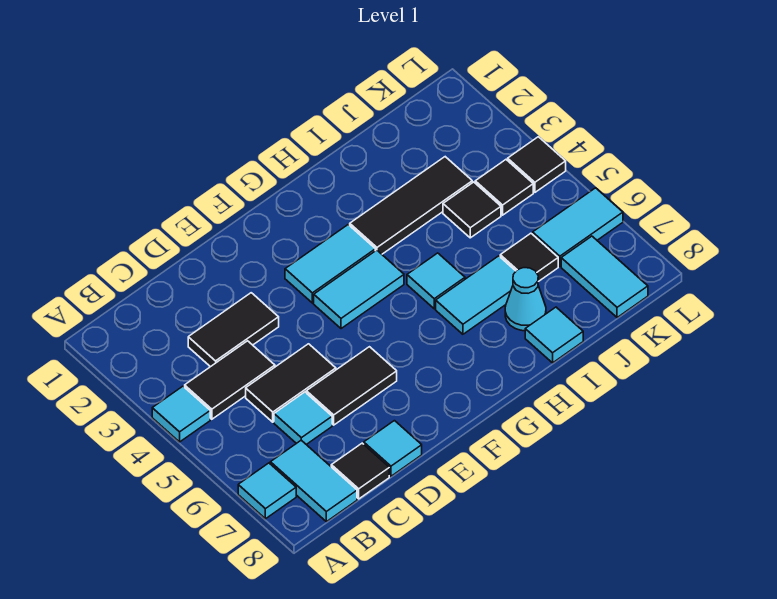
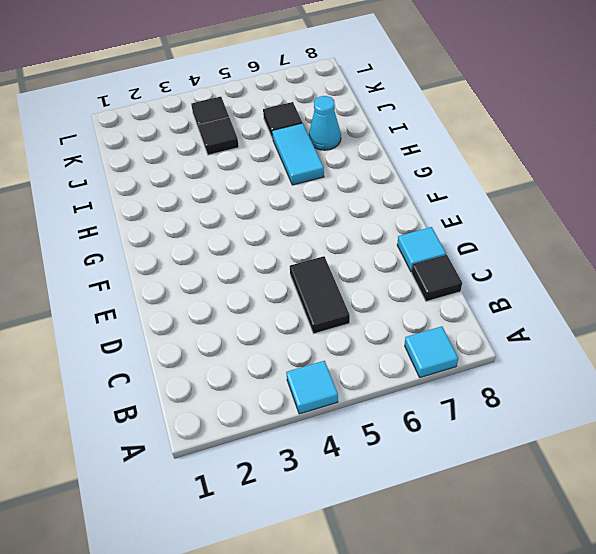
none -> black tile B4:C4 level 1
none -> cyan tile B7:B8 level 1
none -> black tile C3:D3 level 1

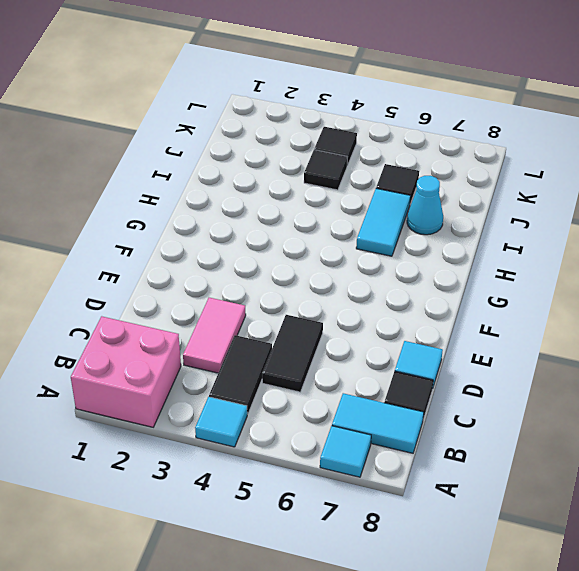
pink brick A1:B2 level 1 -> none
pink tile C3:D3 level 1 -> black tile C3:D3 level 1
none -> cyan tile C6 level 1
none -> black tile D6:E6 level 1
none -> cyan tile F3:G3 level 1

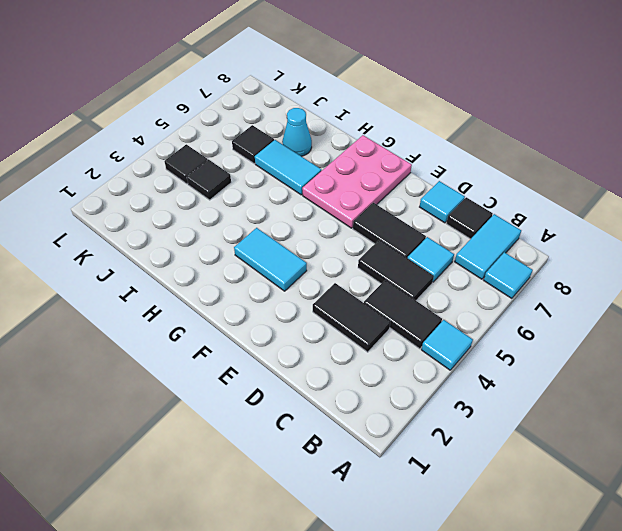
pink plate F6:G8 level 1 -> none
none -> cyan tile F4:G4 level 1
none -> black tile H3:J3 level 1
none -> cyan tile H5 level 1

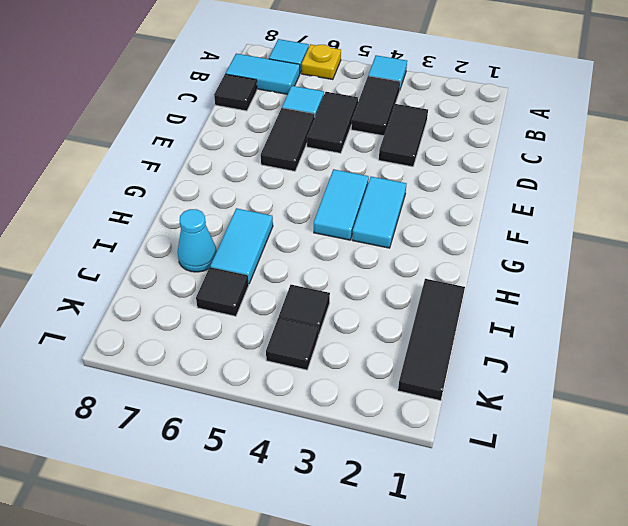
yellow plate A6 level 1 -> none
black tile I1:K1 level 1 -> black tile H3:J3 level 1
none -> cyan tile D8 level 1
none -> cyan tile H5 level 1
none -> cyan tile I8 level 1

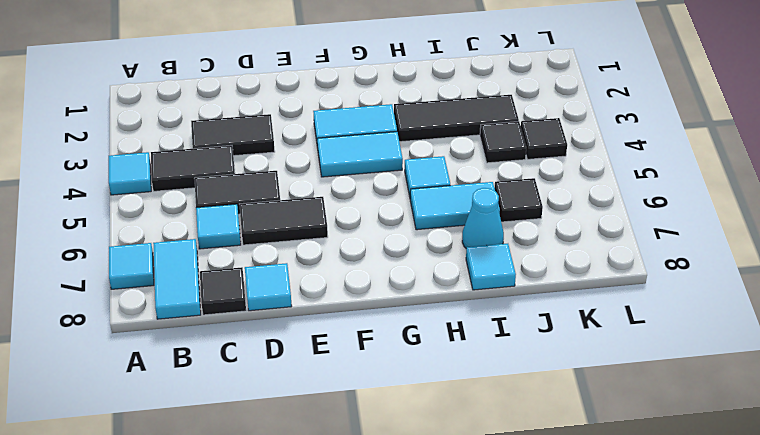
none -> cyan tile K6:L6 level 1
none -> cyan tile K7:K8 level 1
none -> black tile L4 level 1

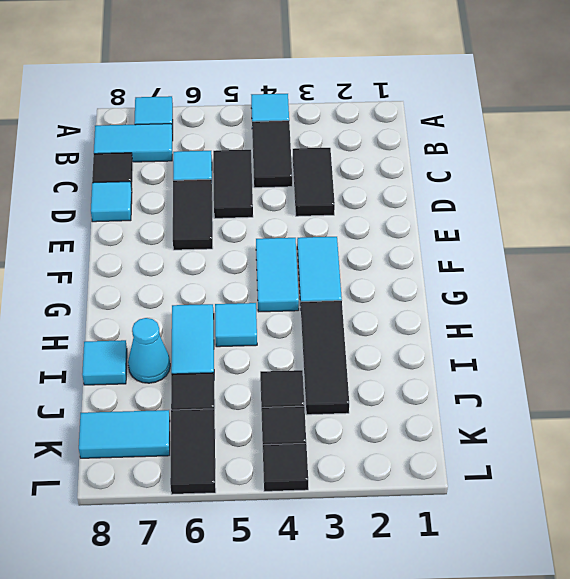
black tile K6:L6 level 1 -> cyan tile K6:L6 level 1

